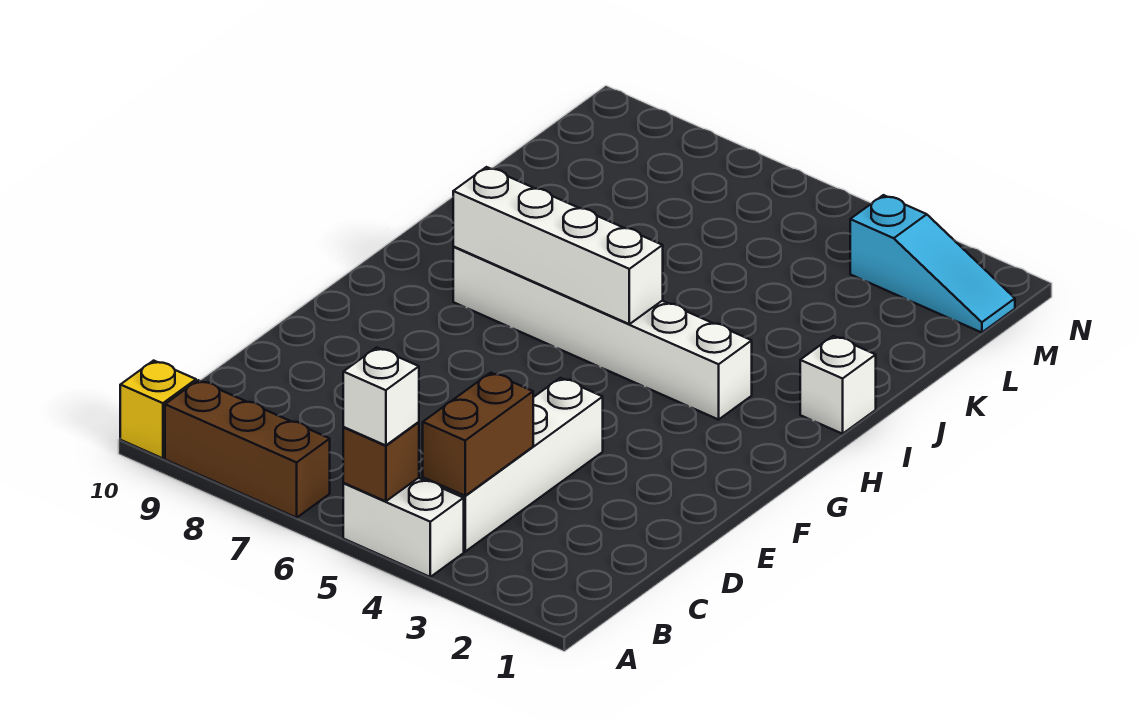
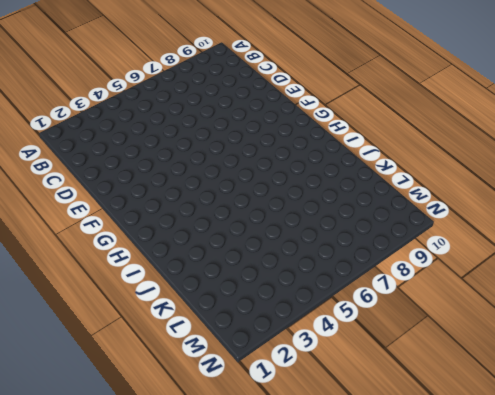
none -> white brick A4:A5 level 1
none -> brown brick A7:A9 level 1

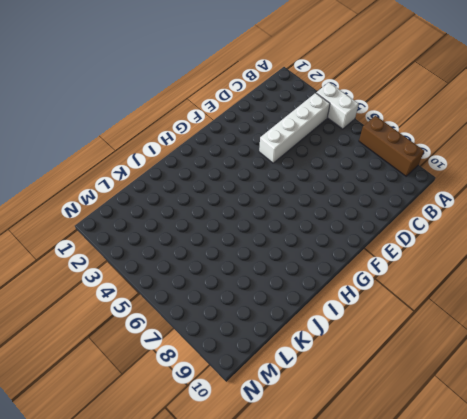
none -> yellow brick A10 level 1
none -> white brick H3:H8 level 1

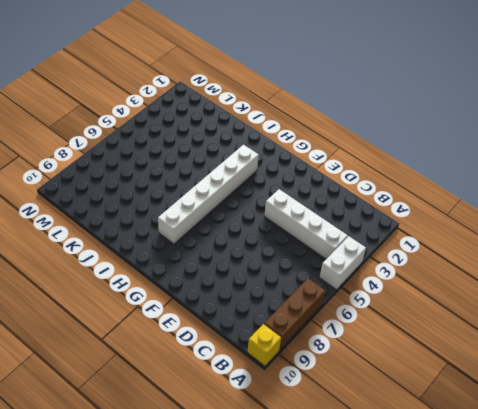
none -> white brick I1 level 1
none -> cyan slope M1:M3 level 1 top 3

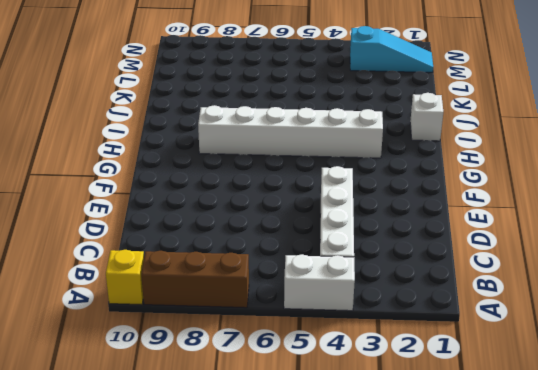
none -> brown brick A5 level 2
none -> brown brick B4:C4 level 2

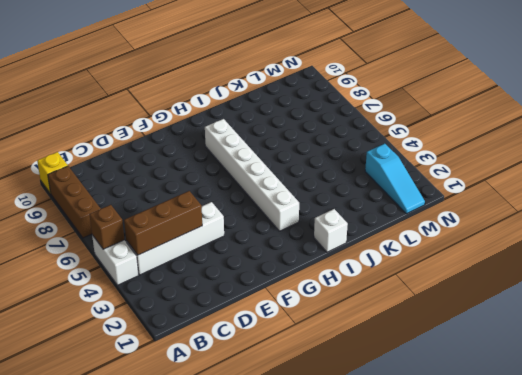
brown brick B4:D4 level 2 -> brown brick B4:C4 level 2
none -> white brick H5:H8 level 2
none -> white brick A5 level 3

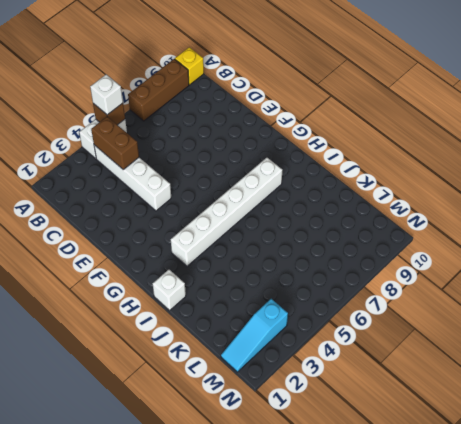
none -> white brick H5:H8 level 2

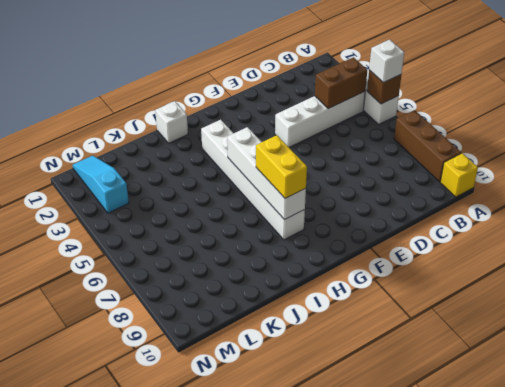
yellow brick H7:H8 level 3 -> none

